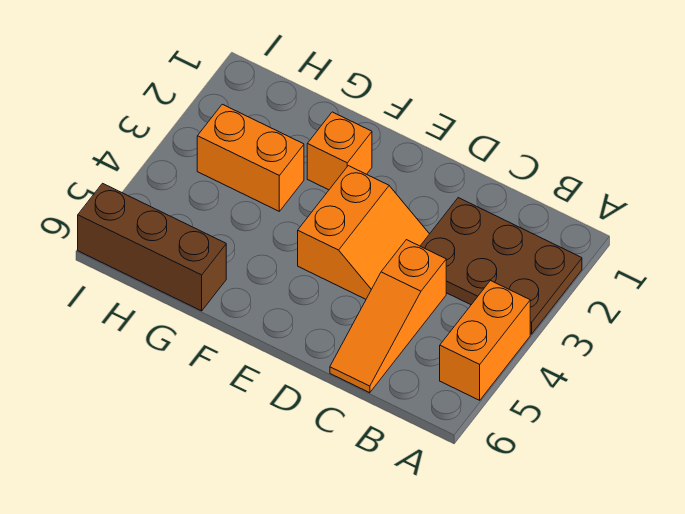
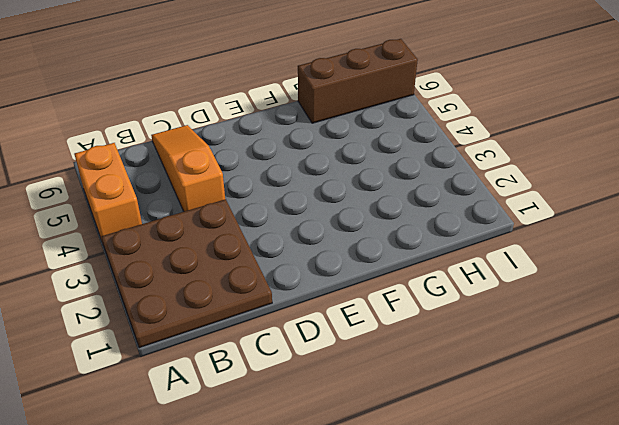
brown plate A1:C3 level 1 -> brown plate A2:C3 level 1
none -> orange slope D3:E4 level 1 top E
none -> orange brick F2 level 1

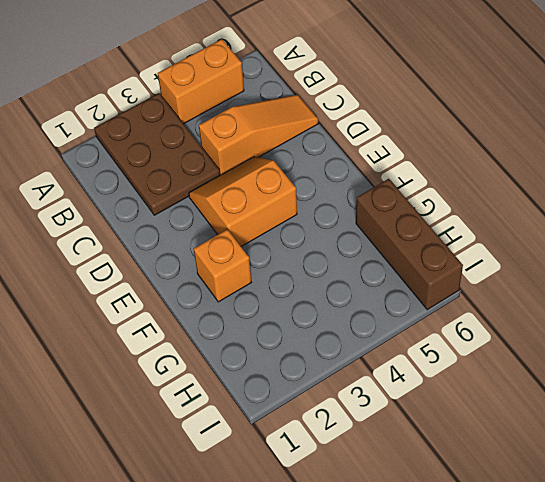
none -> orange brick G3:H3 level 1

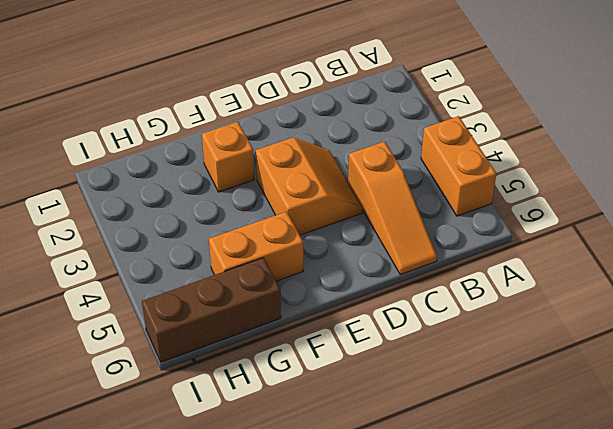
orange brick F5:G5 level 1 -> orange brick G3:H3 level 1
none -> brown plate A2:C3 level 1

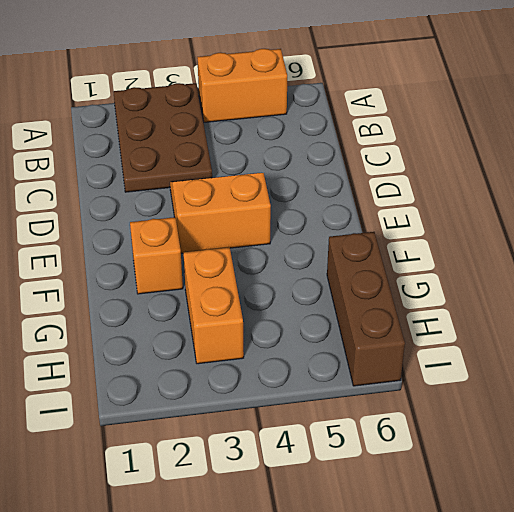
none -> orange slope C4:C6 level 1 top 4

